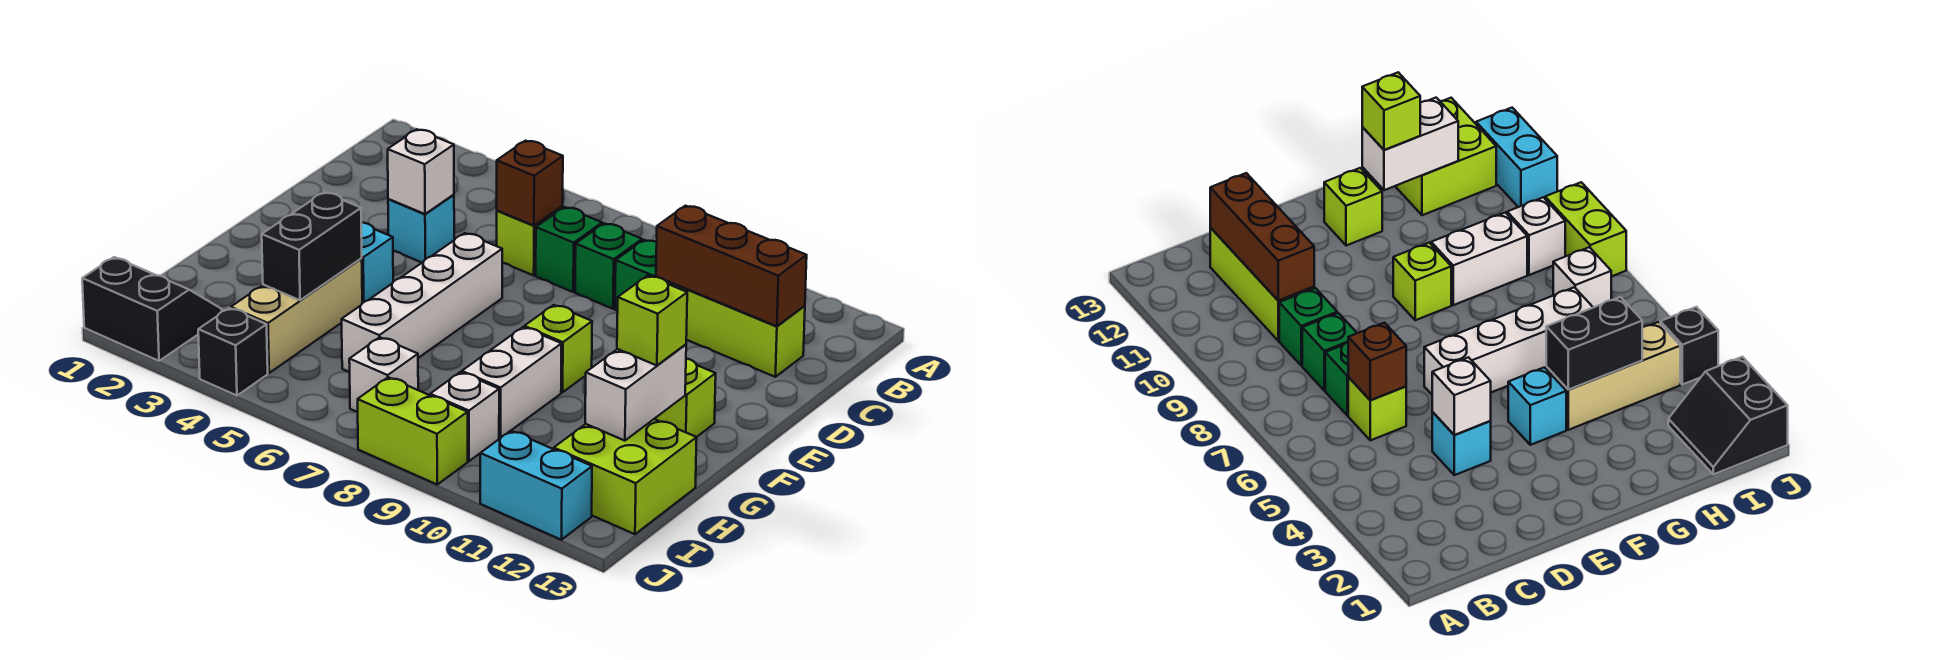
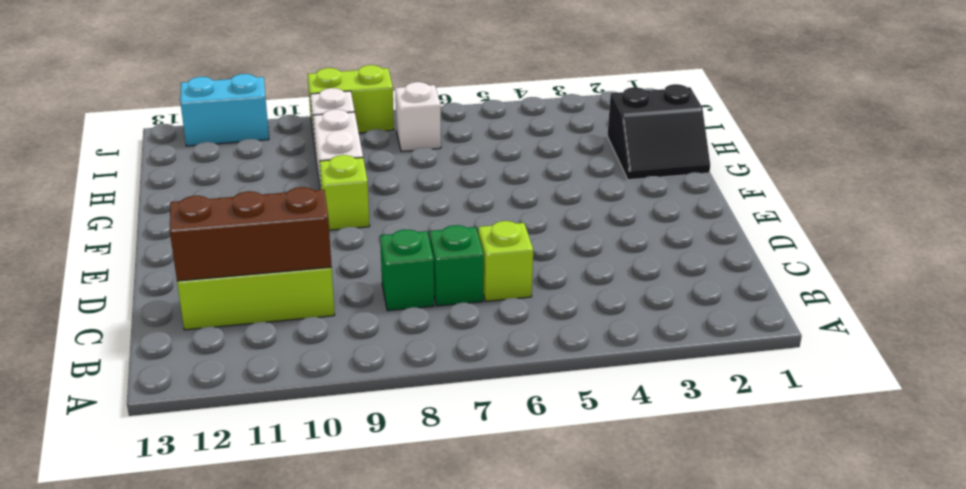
black slope G1:H2 level 1 top H -> black slope I1:J2 level 1 top J
none -> green brick C9 level 1
none -> cyan brick D4 level 1
none -> white brick E6:H6 level 1

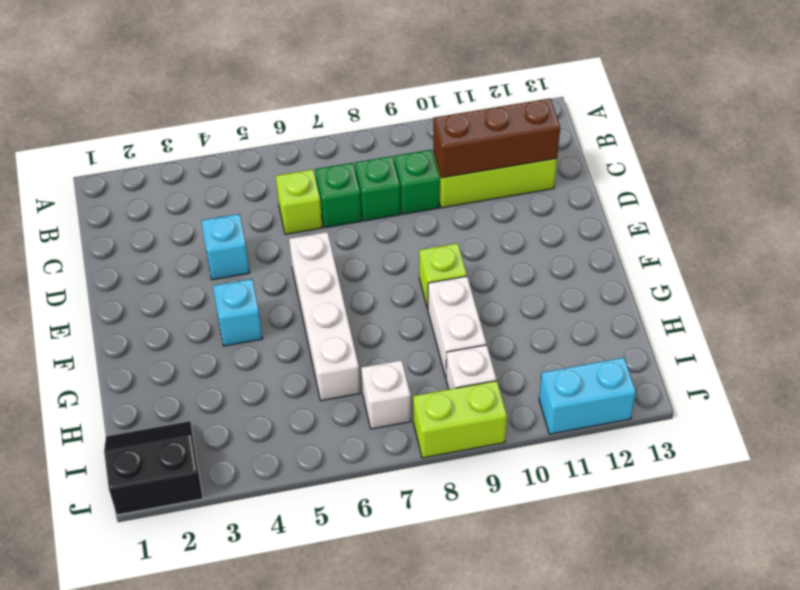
none -> lime brick F12 level 1
none -> tan brick G4:I4 level 1
none -> lime brick H12:I13 level 1

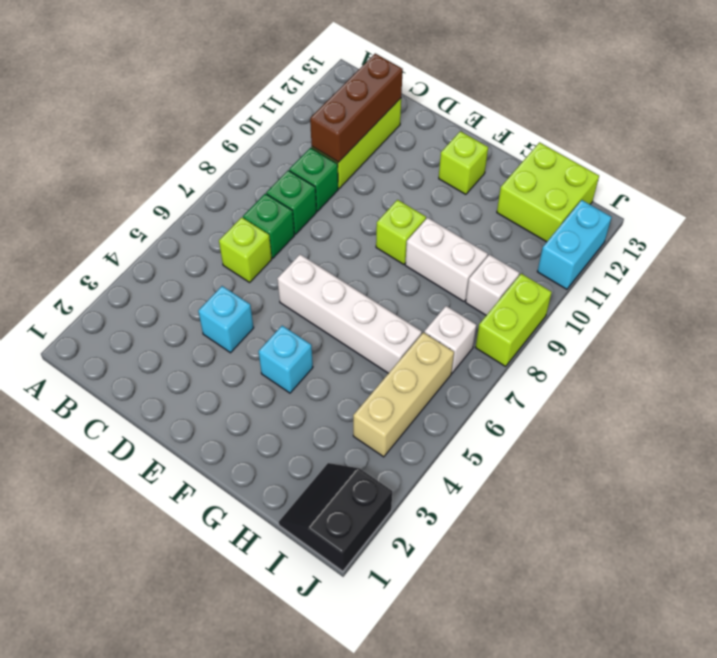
tan brick I4:I6 level 1 -> tan brick G4:I4 level 1
none -> black brick J4 level 1
none -> brown brick C6 level 2
none -> white brick D4 level 2

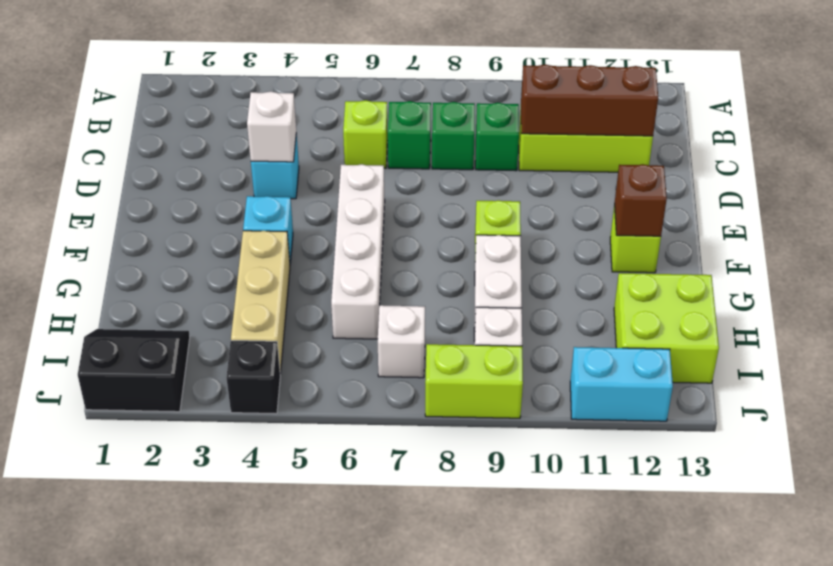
brown brick F12 level 2 -> brown brick C6 level 2
none -> black brick G4:H4 level 2
none -> white brick G12:H12 level 2
none -> lime brick G12 level 3

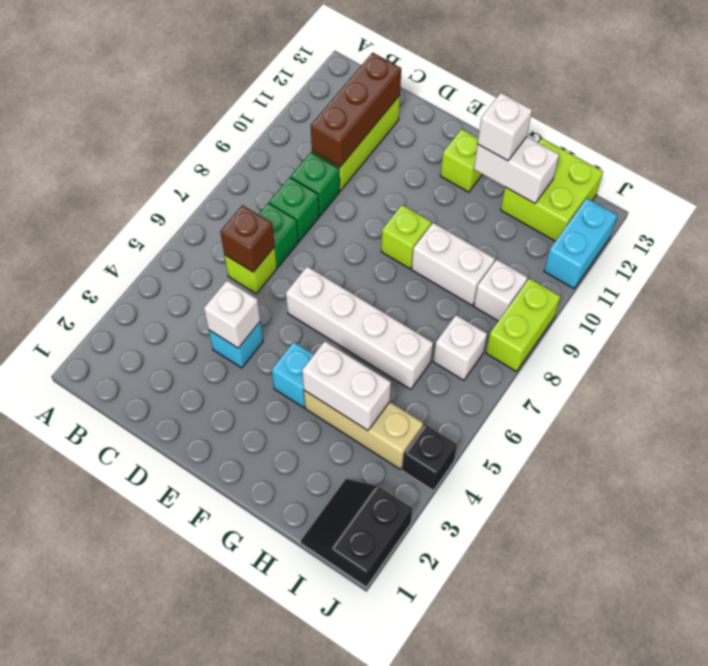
white brick G4:H4 level 2 -> black brick G4:H4 level 2
white brick G12 level 3 -> lime brick G12 level 3

